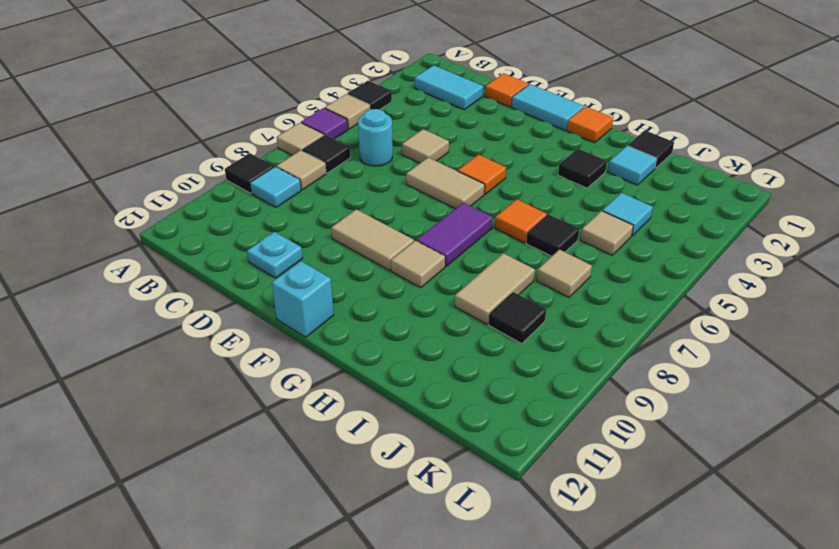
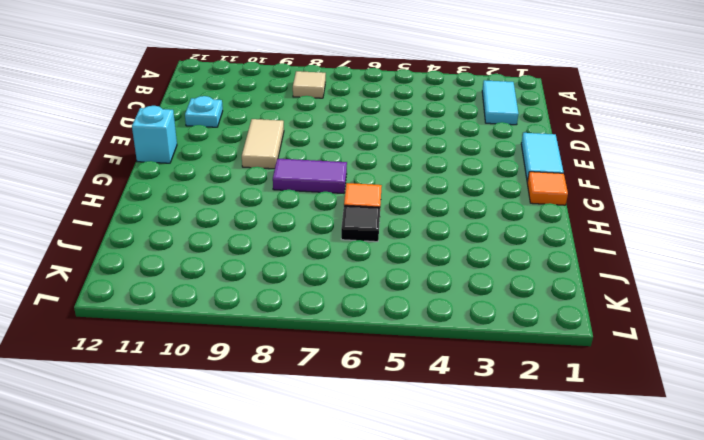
none -> black tile A4 level 1
none -> tan tile A5 level 1
none -> purple tile A6 level 1
none -> tan tile A7 level 1

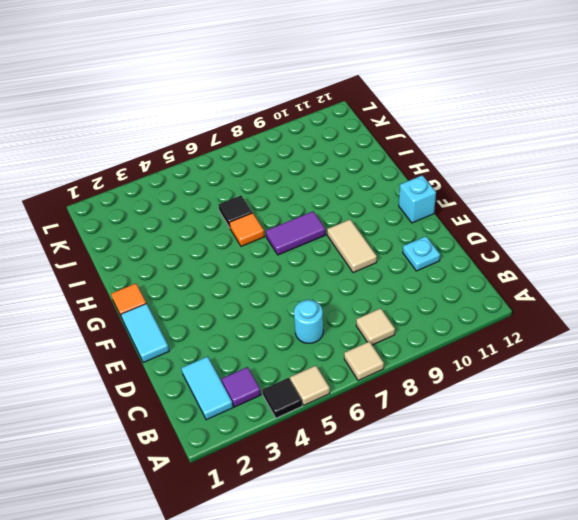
purple tile B3 level 1 -> purple tile A6 level 1
none -> black tile A9 level 1
none -> black tile B7 level 1
none -> cyan tile B9 level 1
none -> orange tile D1 level 1

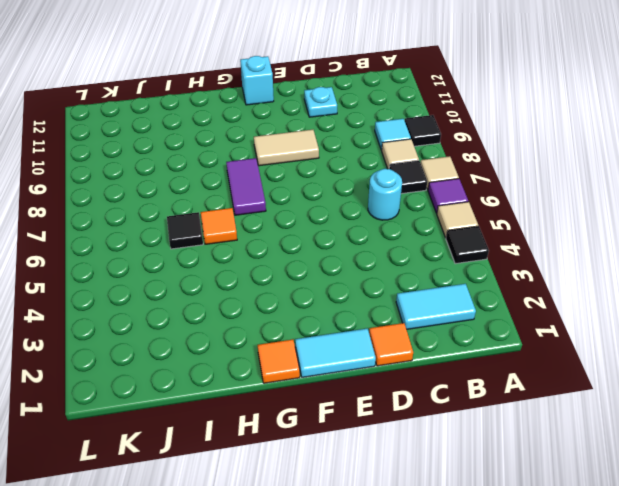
none -> tan tile D5 level 1
none -> tan tile E6:F6 level 1
none -> orange tile F5 level 1
none -> tan tile G9 level 1

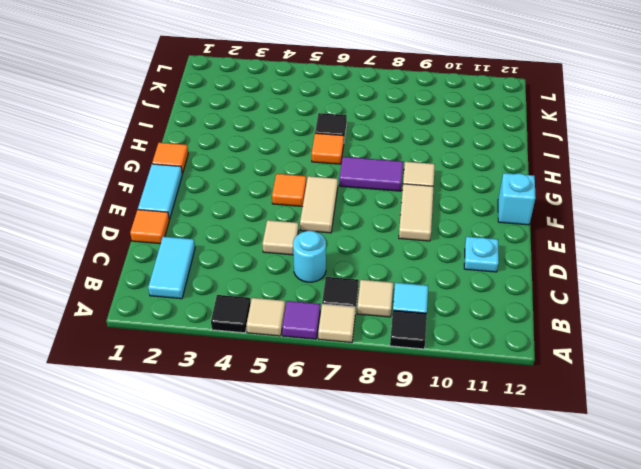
none -> black tile H3 level 1
none -> black tile I1 level 1
none -> cyan tile I2 level 1
none -> tan tile I8:I9 level 1

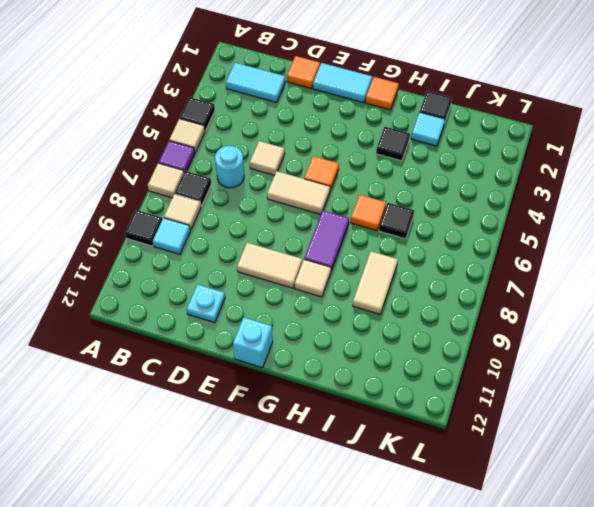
none -> cyan tile J4 level 1
none -> tan tile J5 level 1
none -> tan tile J7 level 1
none -> black tile J9 level 1

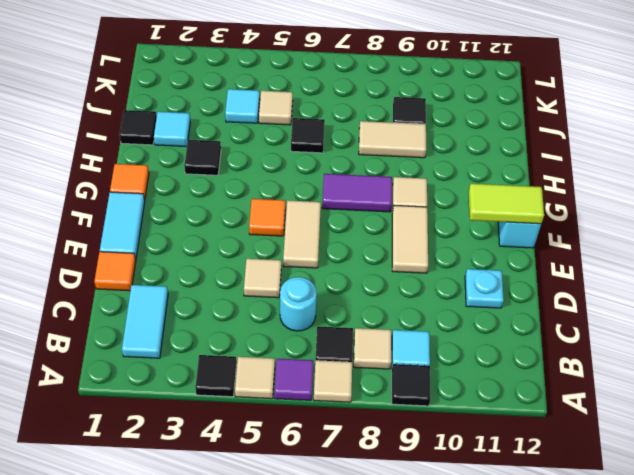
lime tile F11:F12 level 2 -> none
none -> orange tile H6 level 1
none -> tan tile J7 level 1

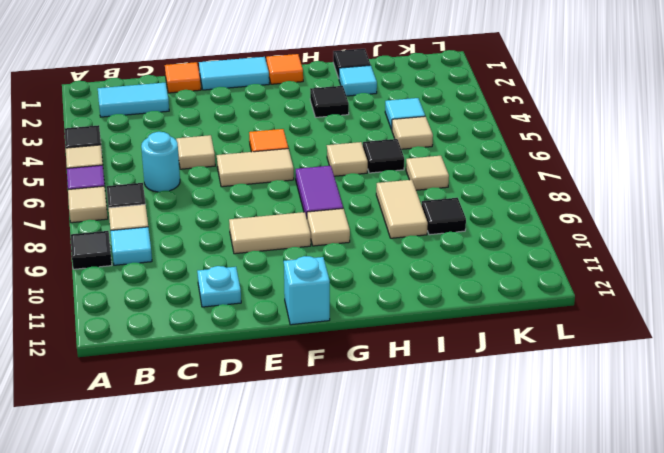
tan tile H6 level 1 -> orange tile H6 level 1

